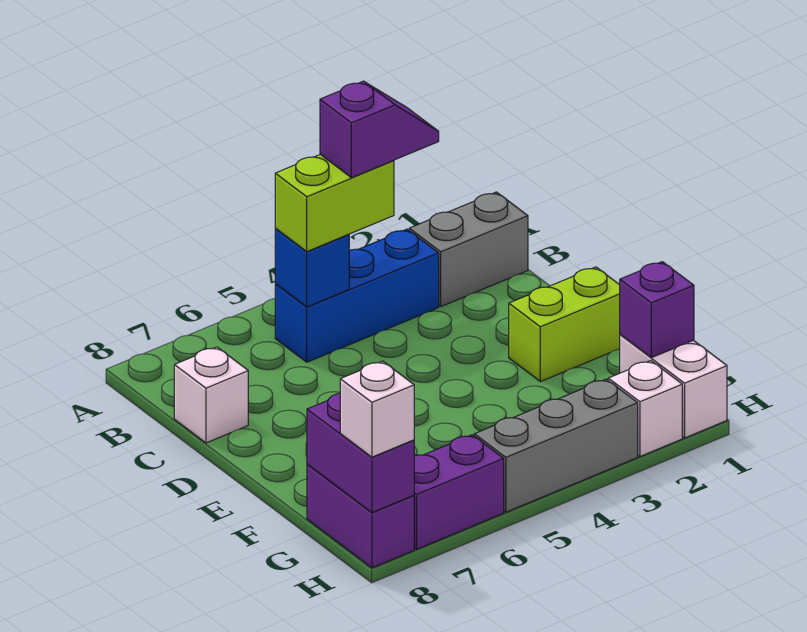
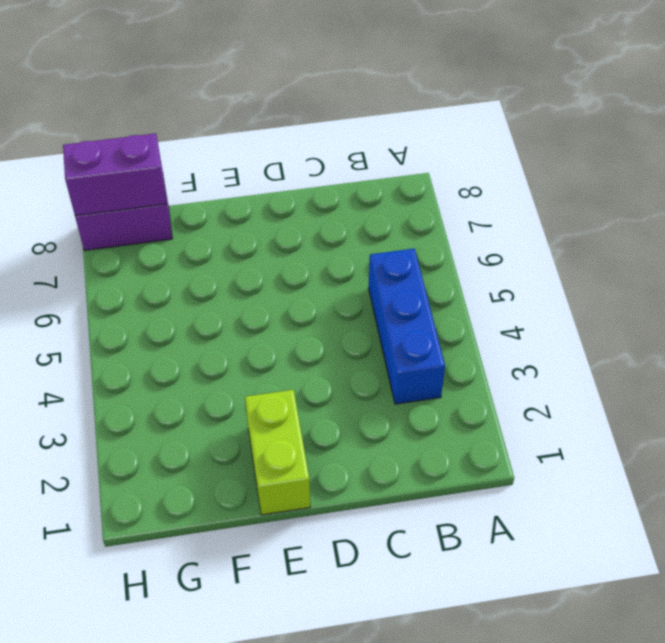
none -> grey brick B1:B2 level 1
none -> white brick C8 level 1
none -> white brick G1:H1 level 1

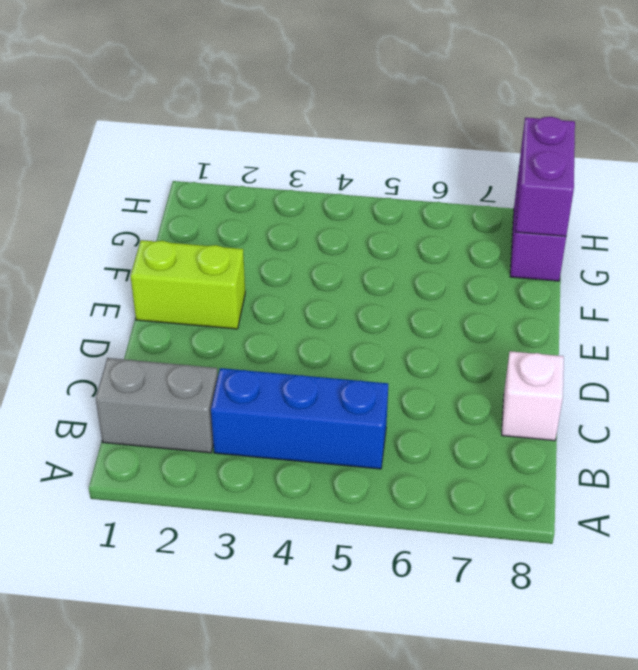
none -> white brick G1:H1 level 1
none -> white brick H2 level 1
none -> grey brick H3:H5 level 1

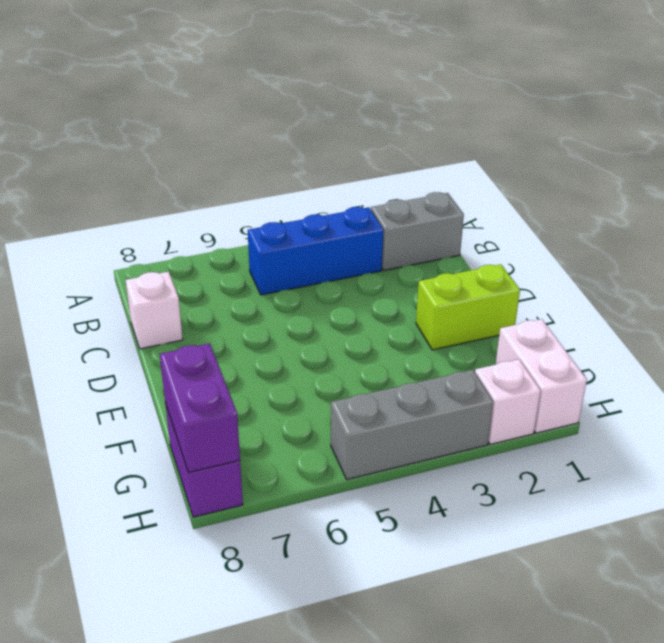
none -> purple brick H6:H7 level 1
none -> blue brick B5 level 2
none -> purple brick G1 level 2

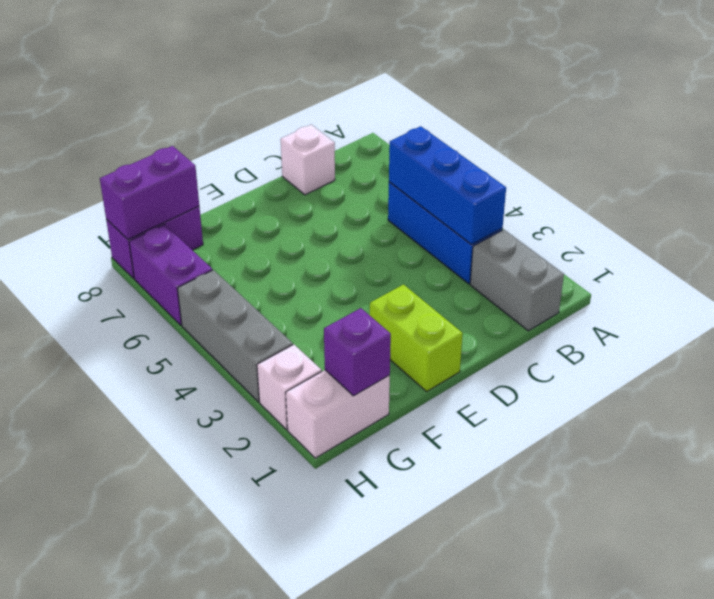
blue brick B3:B5 level 2 -> blue brick B5 level 2
none -> lime brick B4:B5 level 3
none -> white brick H8 level 3
none -> purple slope B3:B4 level 4 top 4

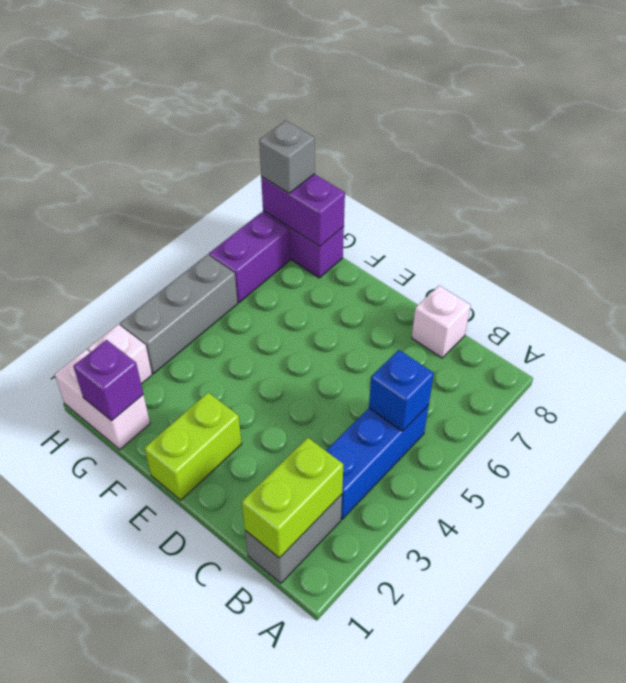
lime brick B1:B2 level 2 -> lime brick B4:B5 level 3
grey brick H8 level 3 -> white brick H8 level 3
none -> purple slope B3:B4 level 4 top 4

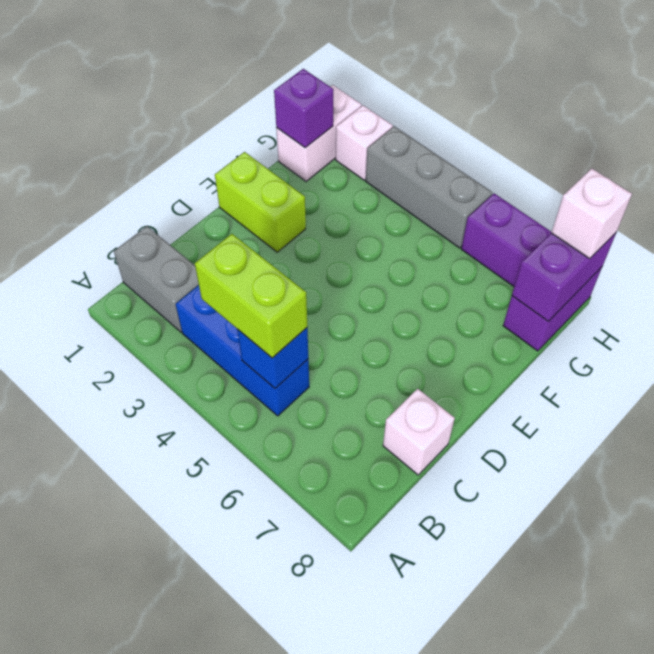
none -> purple slope B3:B4 level 4 top 4

